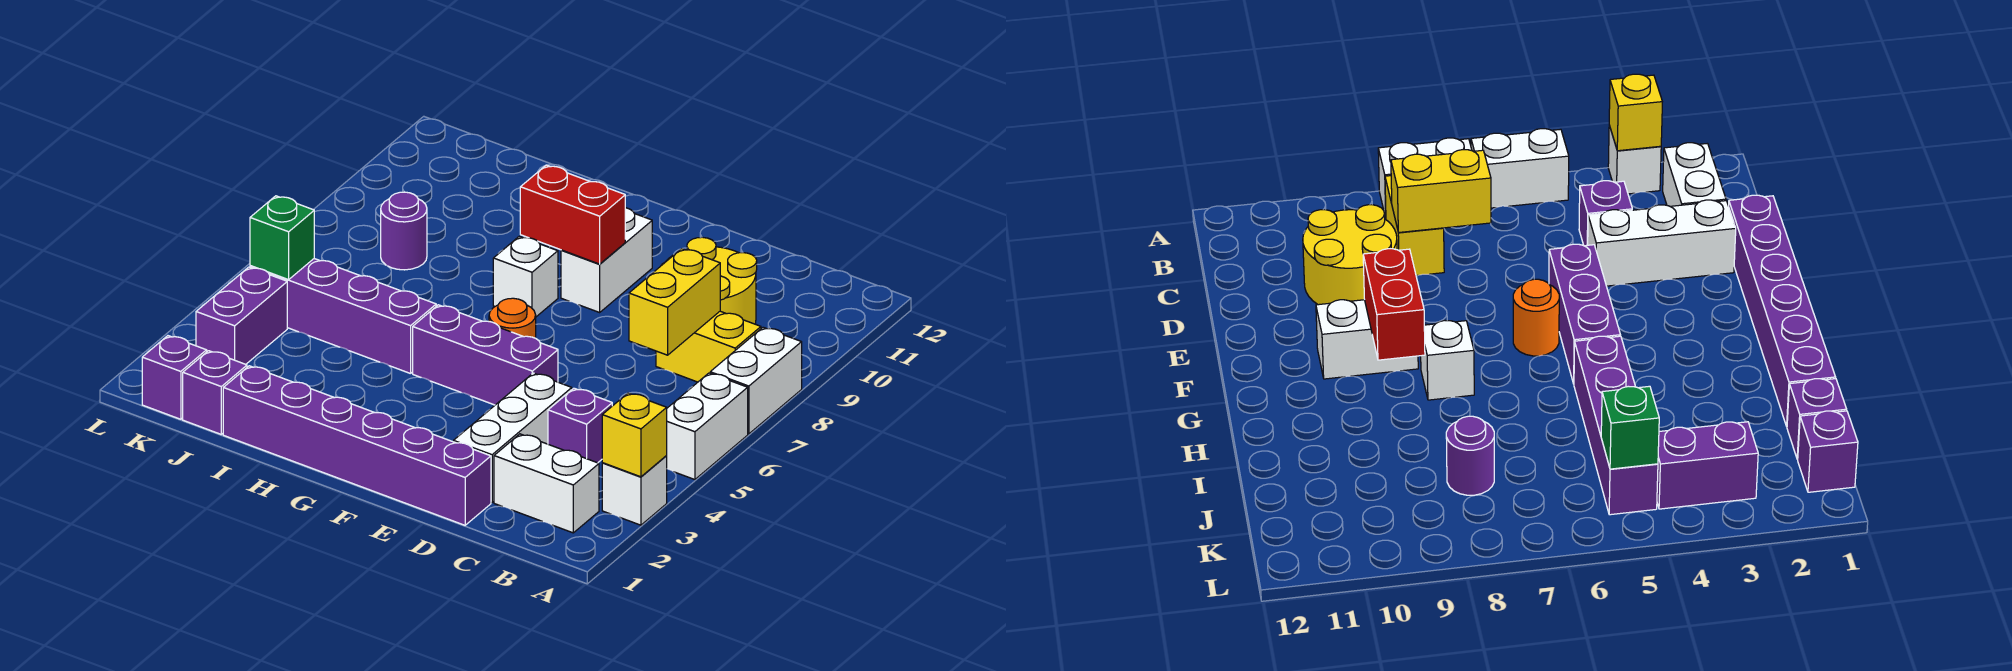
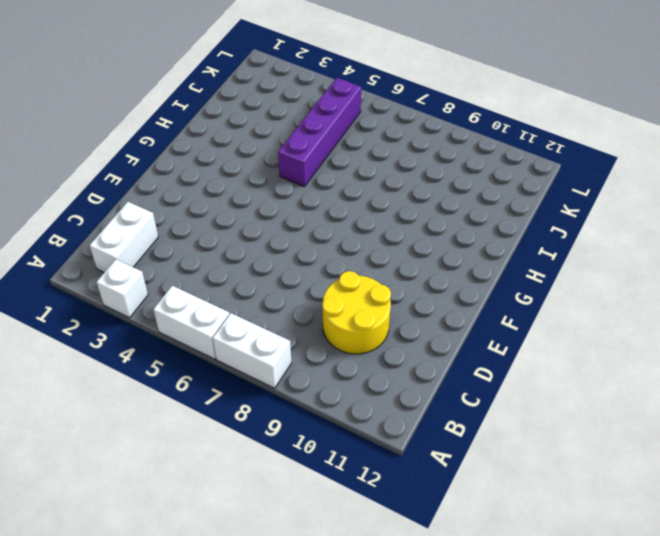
none -> yellow brick B8:C8 level 1
none -> purple brick C4 level 1
none -> purple brick D1:I1 level 1

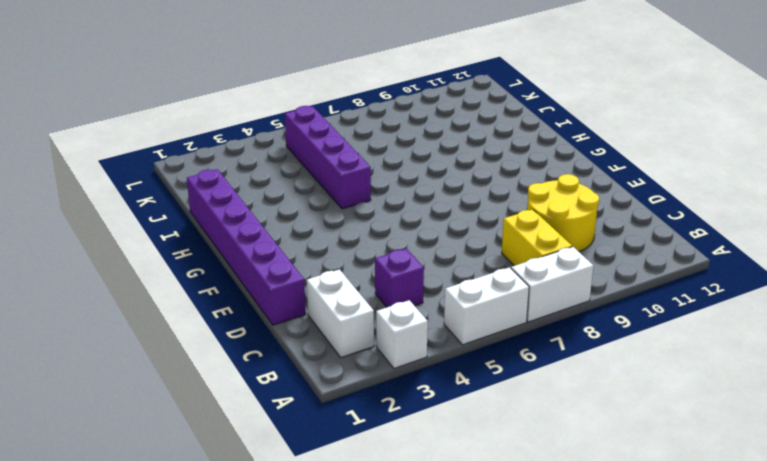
none -> white brick D2:D4 level 1
none -> purple brick E5:G5 level 1
none -> orange round brick F6 level 1

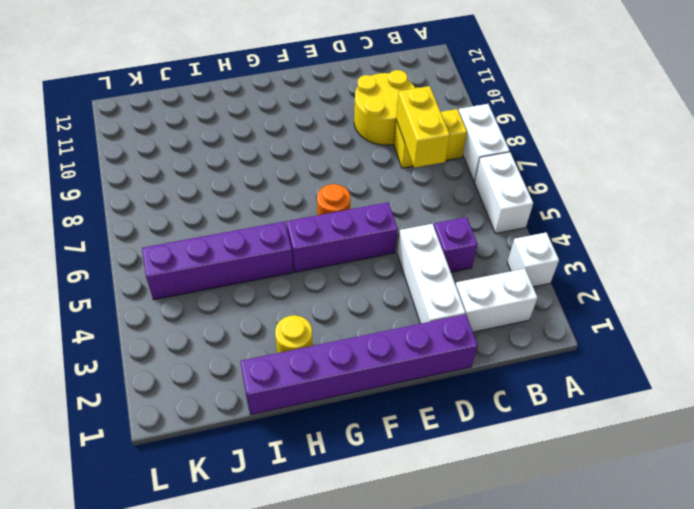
yellow round brick H2 level 1 -> none
none -> white brick F9:F10 level 1
none -> white brick G8 level 1
none -> purple brick J1 level 1

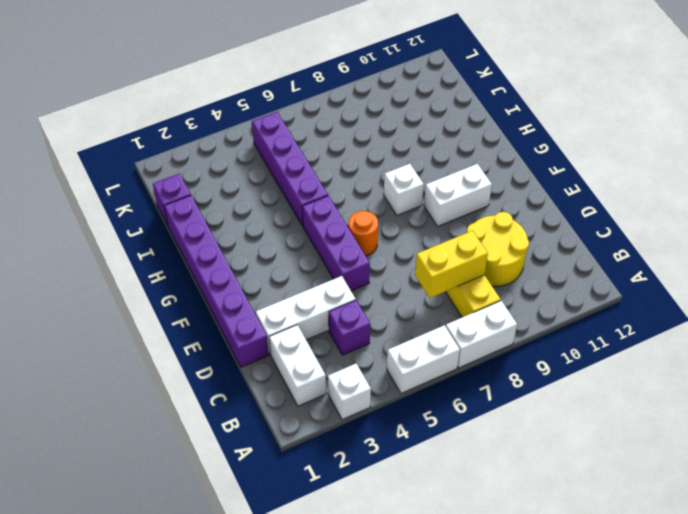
none -> purple round brick J8 level 1
none -> purple brick K1 level 1
none -> purple brick K3:K4 level 1

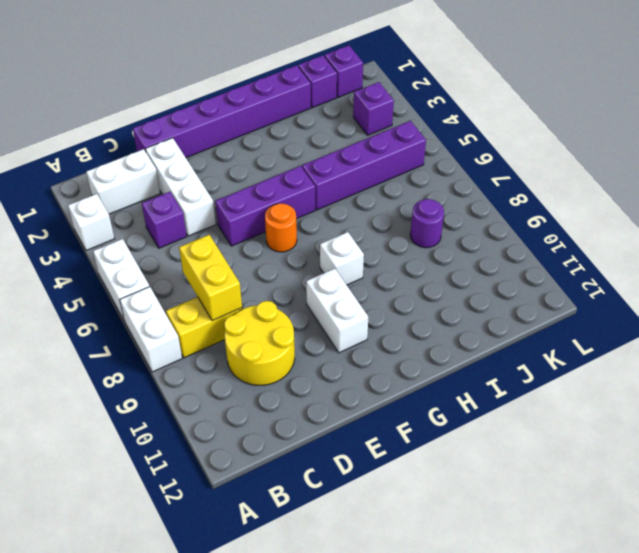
purple brick K3 level 1 -> purple brick K3:K4 level 1
none -> yellow brick A3 level 2
none -> red brick F9:G9 level 2
none -> green brick K5 level 2

